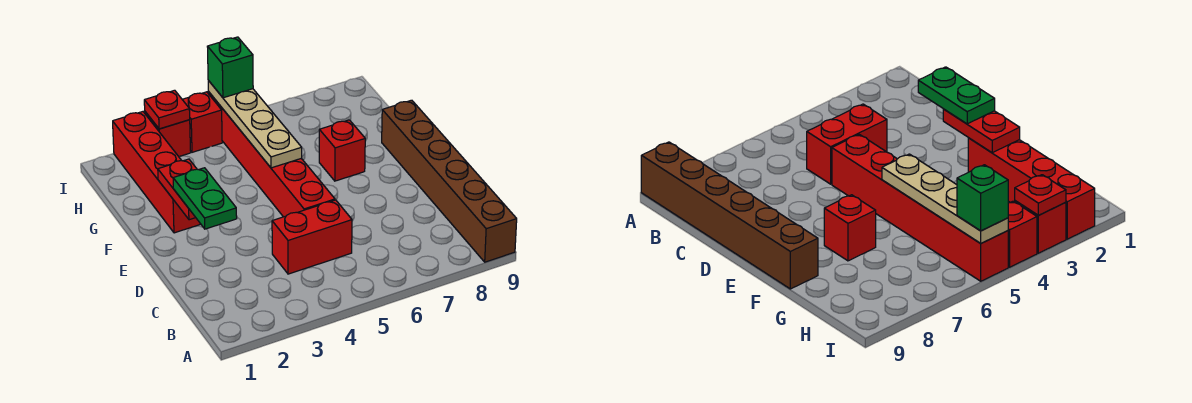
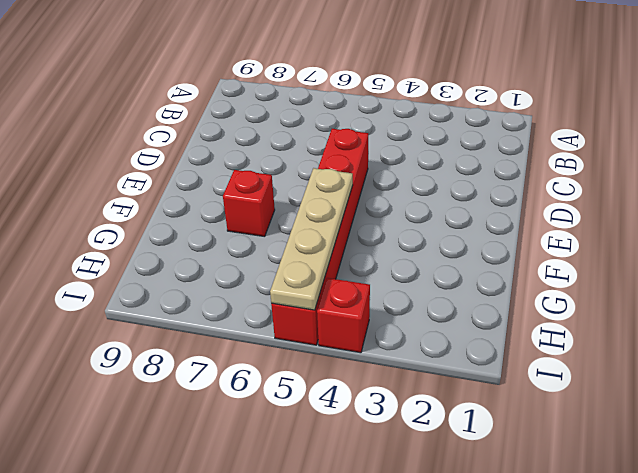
none -> brown brick A9:F9 level 1
none -> red brick C4:C5 level 1
none -> red brick F2:I2 level 1

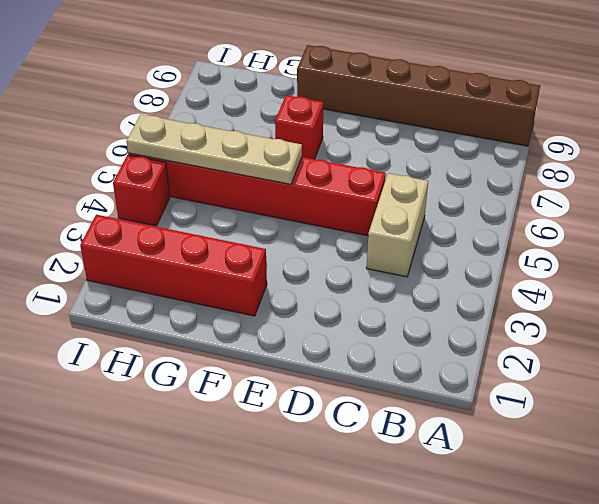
tan brick C4:C5 level 1 -> red brick C4:C5 level 1
none -> red brick I3 level 1
none -> red plate E2:F2 level 2
none -> red plate I3 level 2

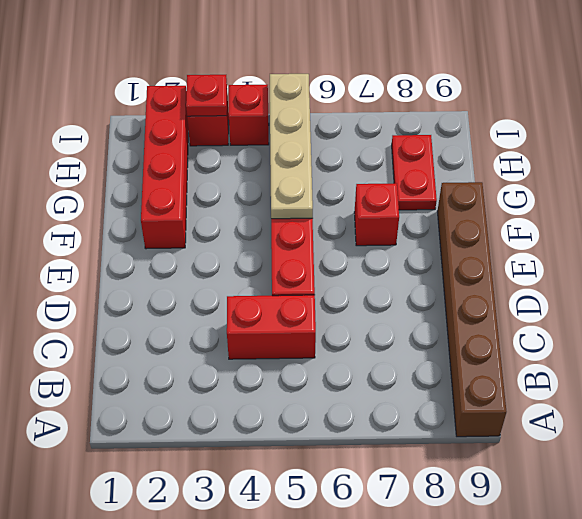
red plate G8:H8 level 1 -> red plate E2:F2 level 2
none -> green plate D2:E2 level 3
none -> green brick I5 level 3

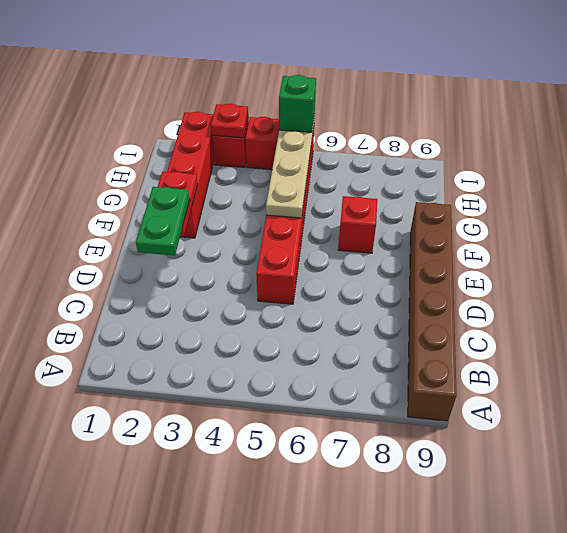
none -> red brick C4:C5 level 1

